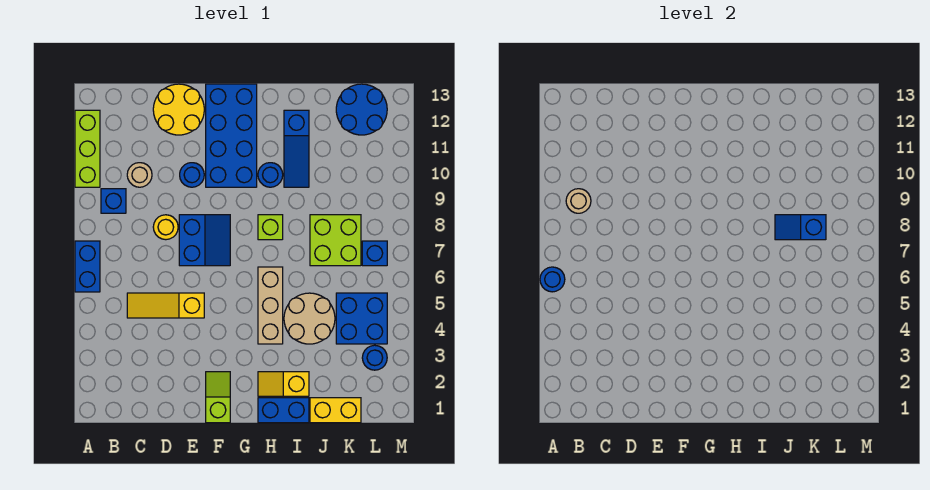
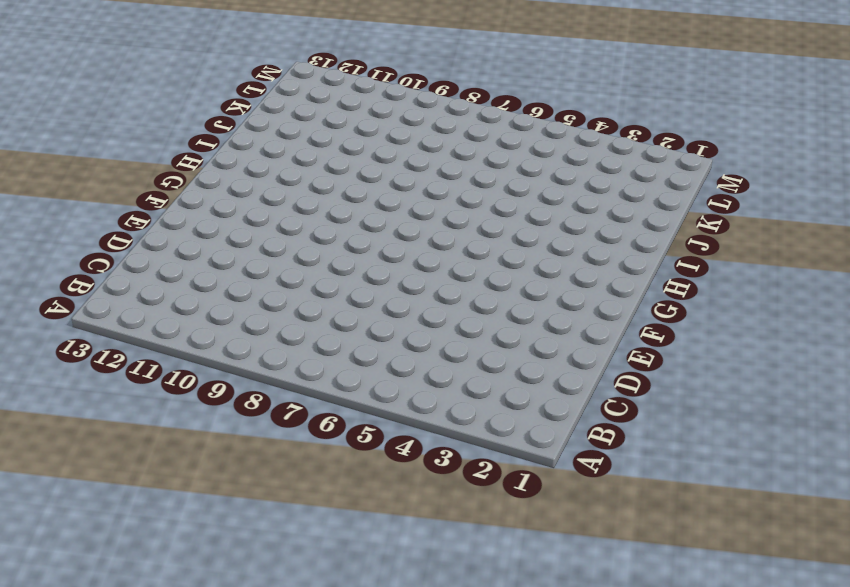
none -> blue brick A6:A7 level 1
none -> lime brick A10:A12 level 1
none -> blue brick B9 level 1

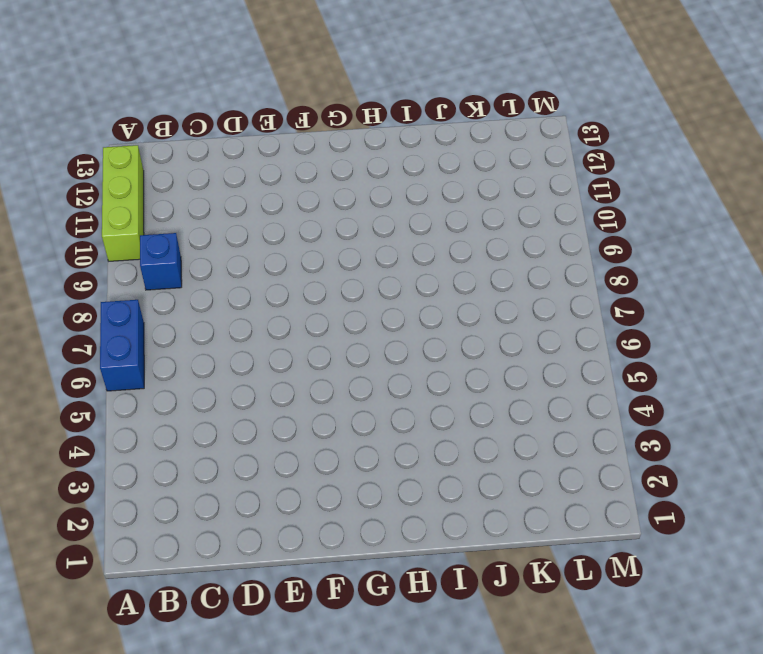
none -> yellow slope C5:E5 level 1 top E
none -> tan round brick C10 level 1
none -> yellow round brick D8 level 1

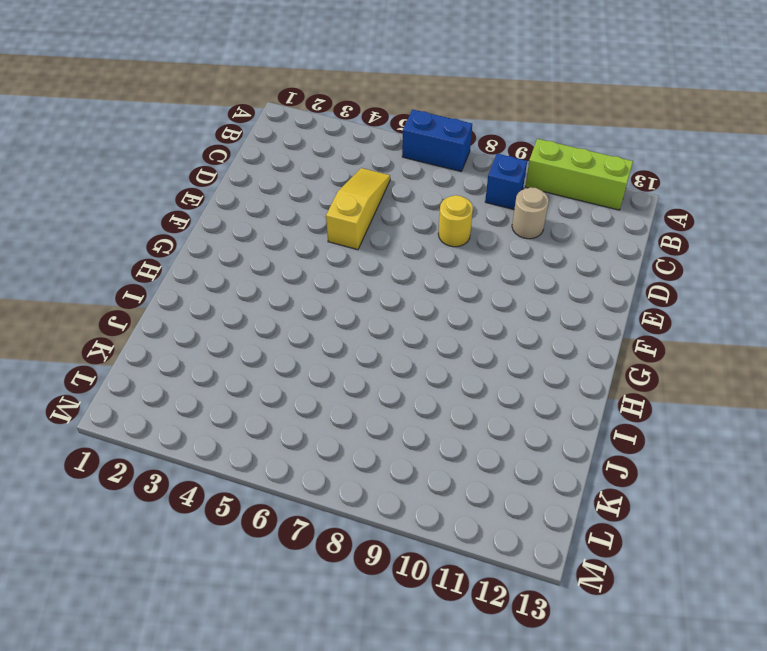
none -> yellow round brick D12:E13 level 1
none -> blue slope E7:F8 level 1 top E
none -> blue round brick E10 level 1

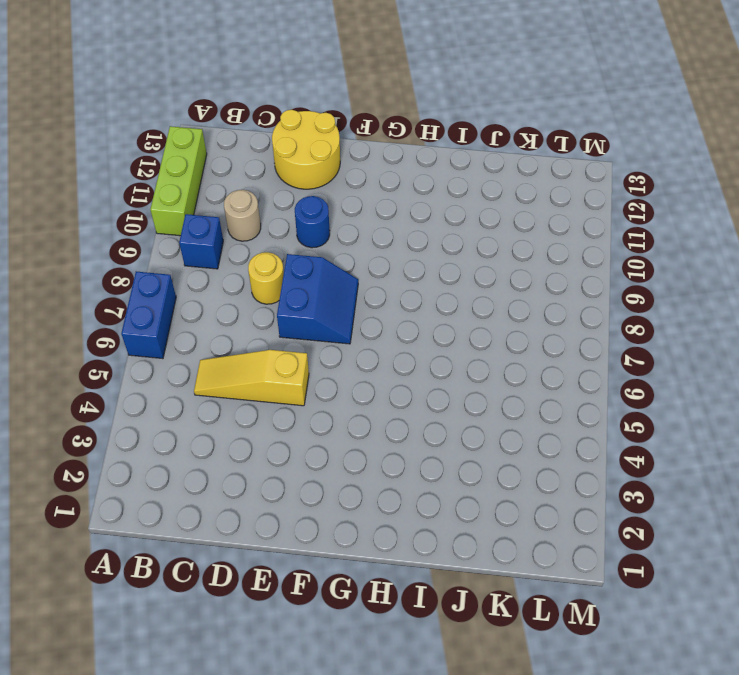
none -> lime slope F1:F2 level 1 top 1
none -> blue brick F10:G13 level 1
none -> blue brick H1:I1 level 1

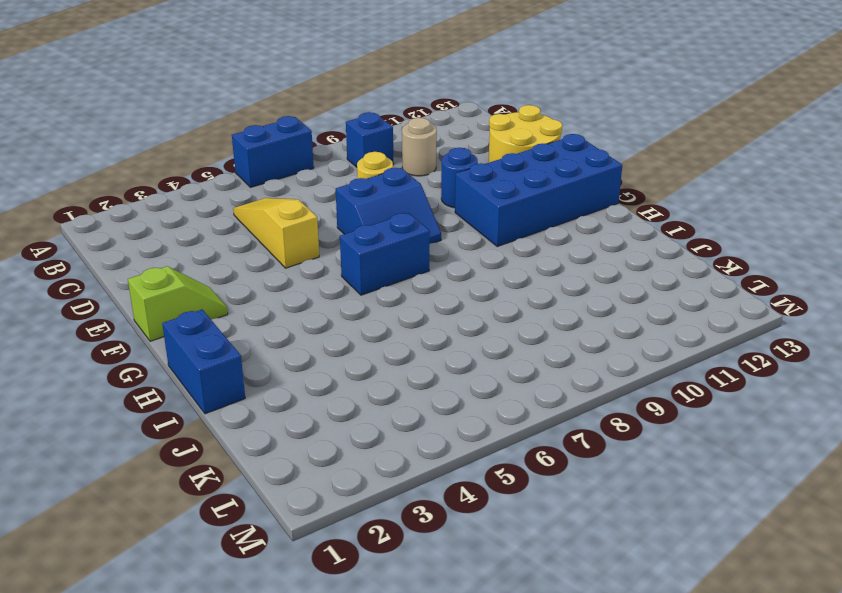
blue brick G6:G7 level 1 -> none
none -> lime brick A10:A12 level 1
none -> yellow slope H2:I2 level 1 top I
none -> tan brick H4:H6 level 1

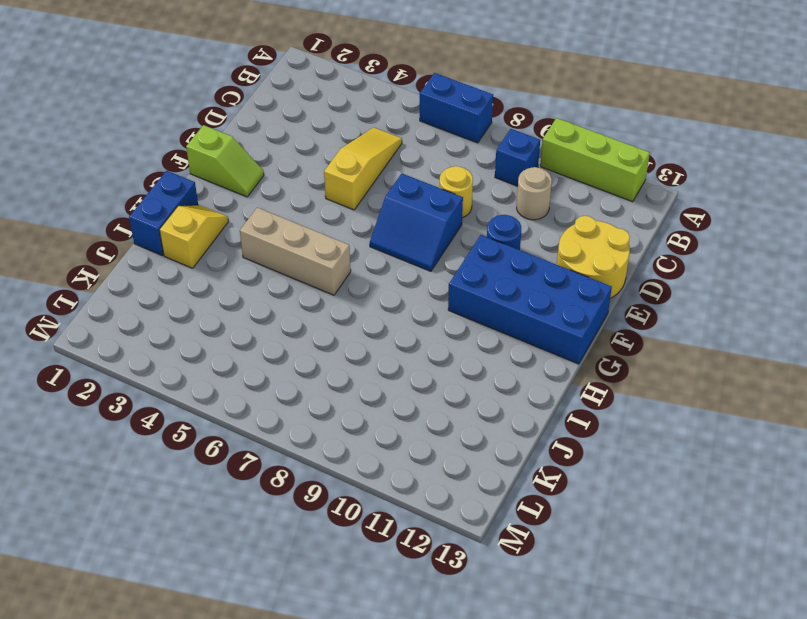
none -> lime brick H8 level 1
none -> blue round brick H10 level 1
none -> tan round brick I4:J5 level 1

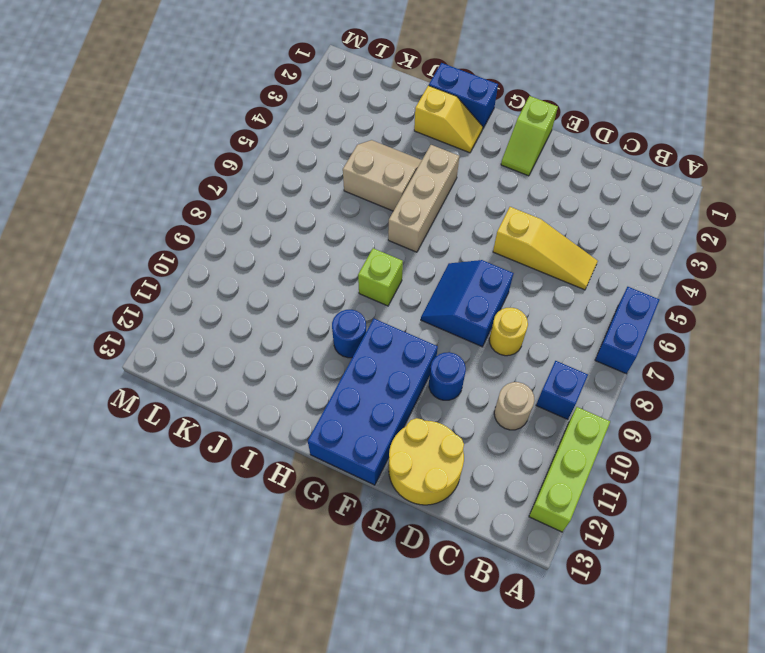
tan slope I4:J5 level 1 top 5 -> tan round brick I4:J5 level 1
none -> blue slope I10:I12 level 1 top 12
none -> yellow brick J1:K1 level 1
none -> lime brick J7:K8 level 1

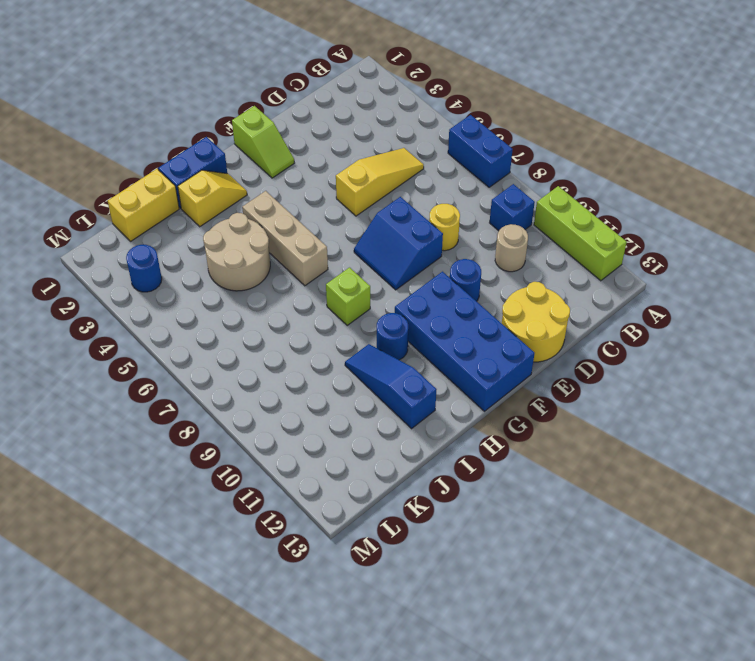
none -> lime brick J7:K8 level 1
none -> blue brick K4:L5 level 1
none -> blue round brick K12:L13 level 1

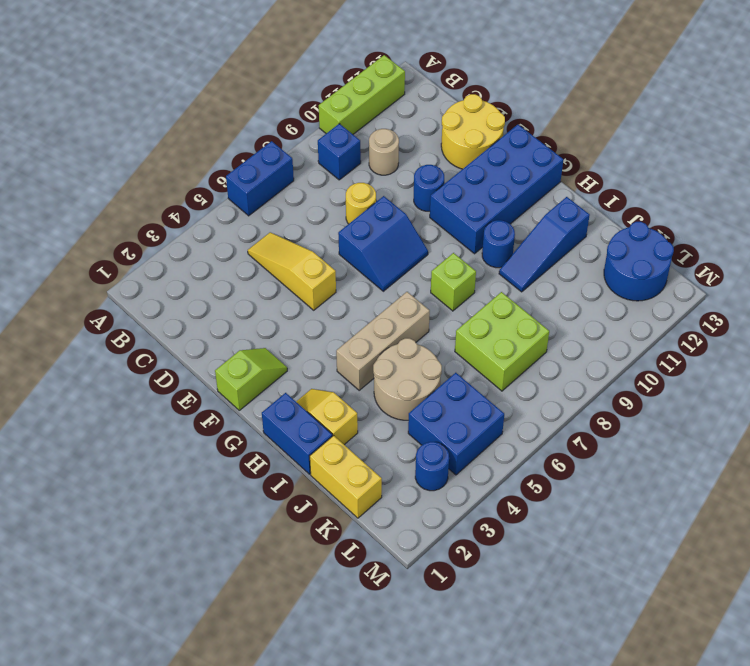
none -> blue brick L7 level 1
none -> blue round brick A6 level 2
none -> tan round brick B9 level 2

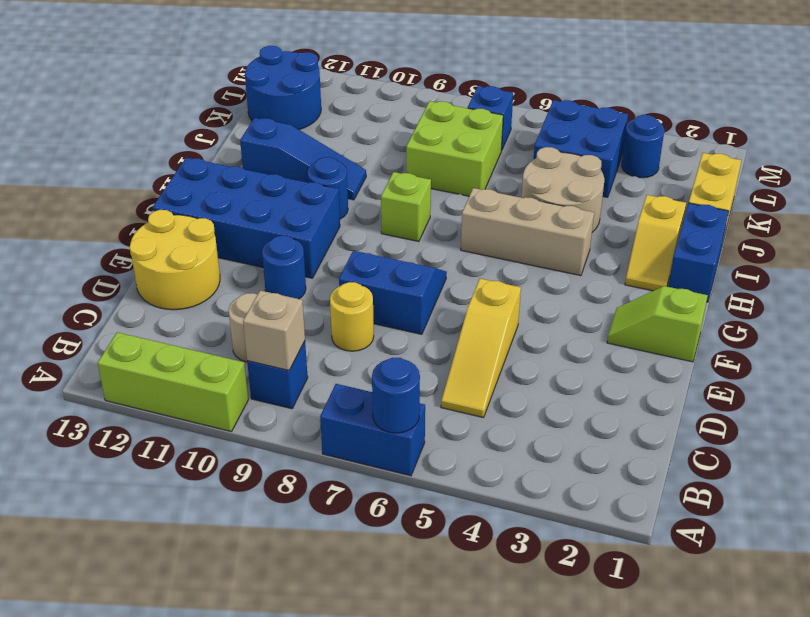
tan brick B9 level 2 -> tan round brick B9 level 2
none -> blue slope J8:K8 level 2 top K

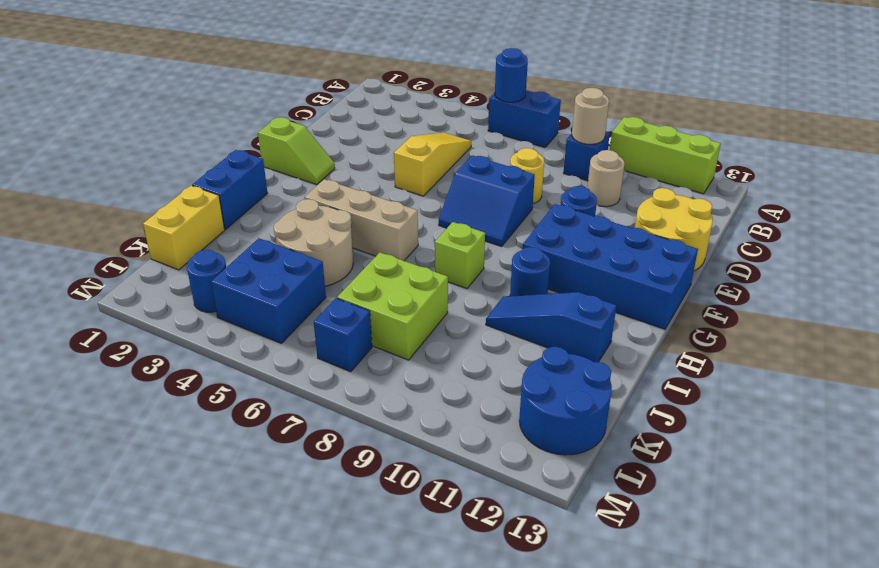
none -> yellow slope H2:I2 level 1 top I
none -> blue slope J8:K8 level 2 top K

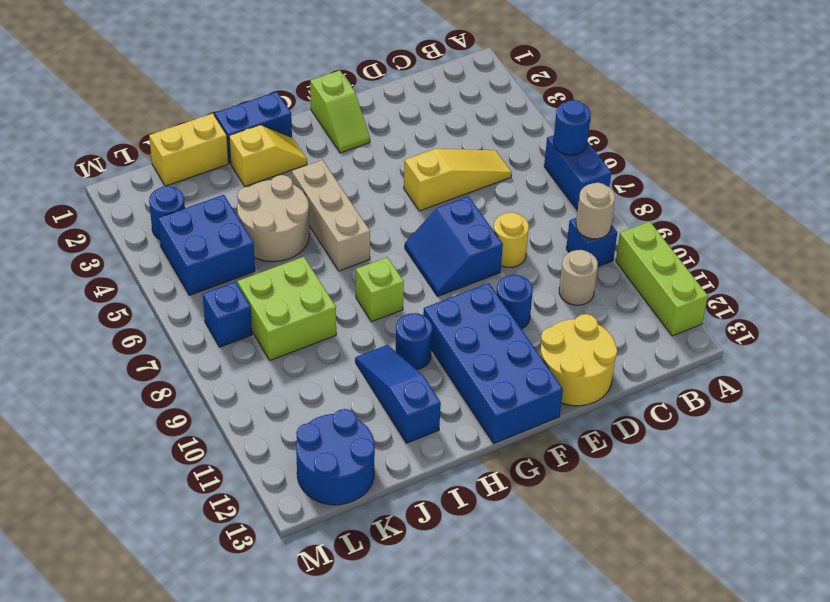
none -> blue slope J8:K8 level 2 top K

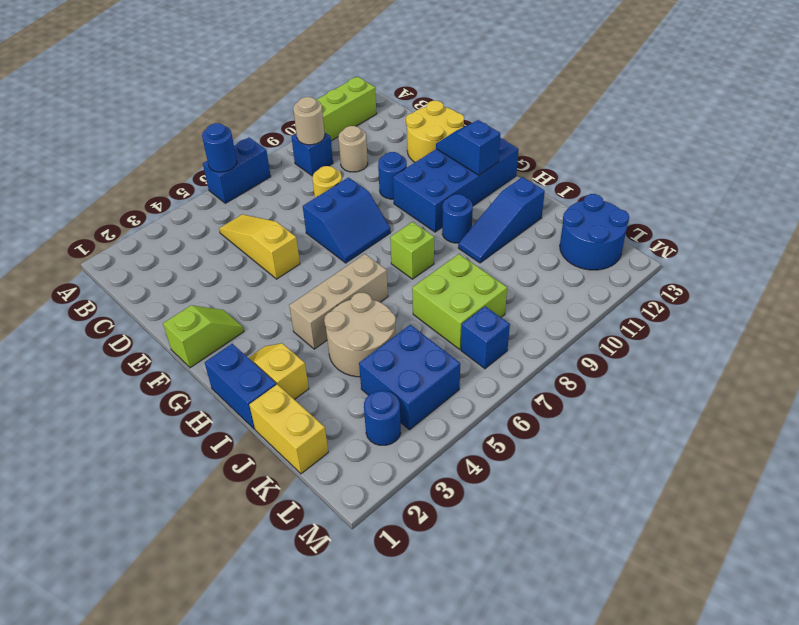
blue slope F12:G12 level 2 top G -> blue slope J8:K8 level 2 top K

